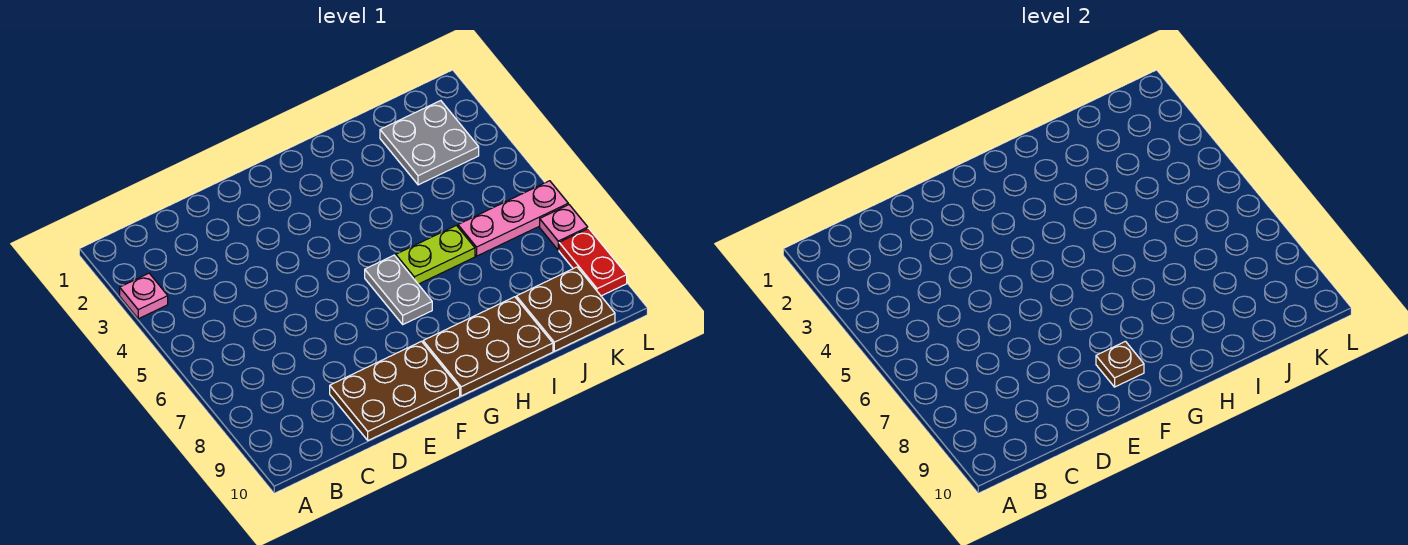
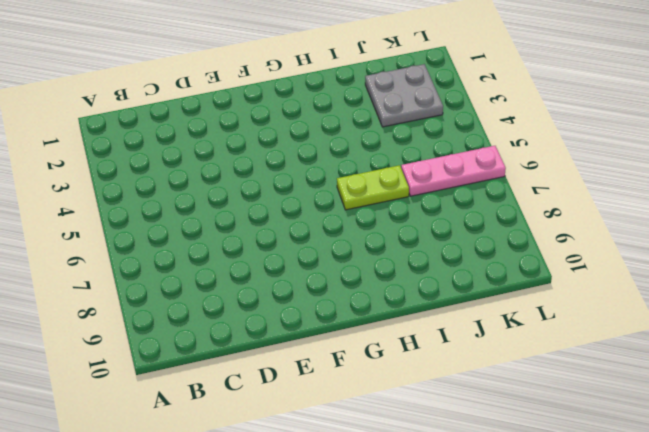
none -> pink plate A3 level 1
none -> brown plate D9:F10 level 1

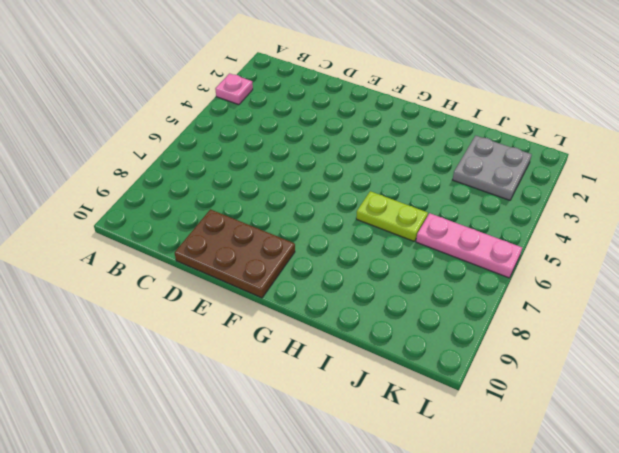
none -> grey plate G6:G7 level 1
none -> brown plate G9:I10 level 1

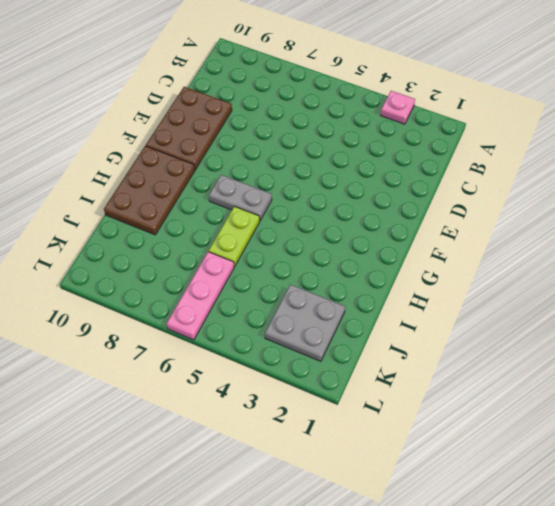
none -> brown plate J9:K10 level 1
none -> pink plate L7 level 1

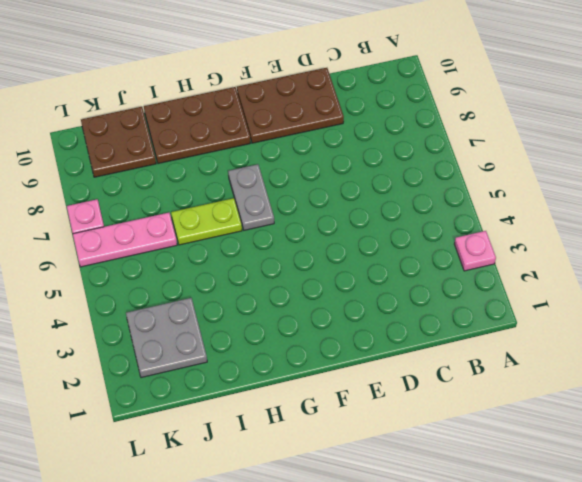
none -> red plate L8:L9 level 1
none -> brown plate F9 level 2

